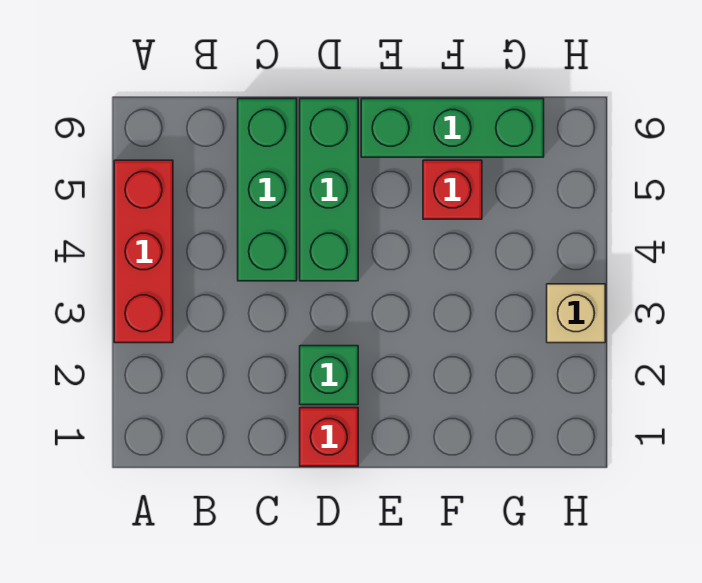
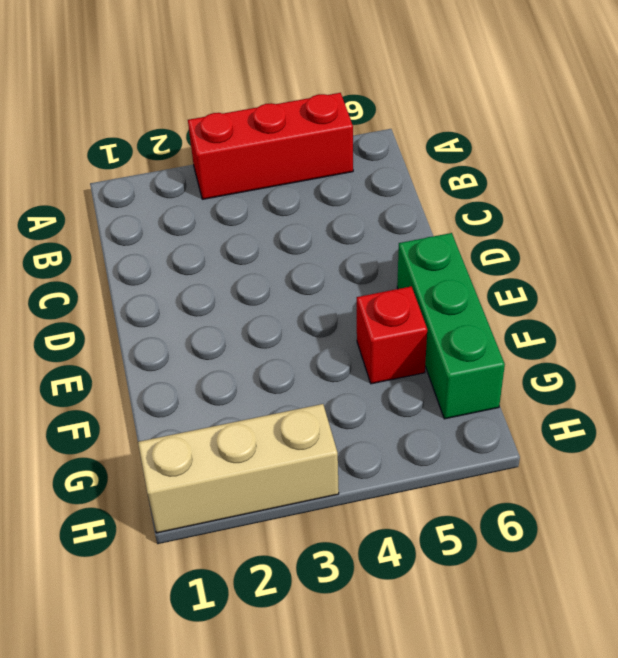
tan brick H1:H3 level 1 -> tan brick H3 level 1
none -> green brick C4:C6 level 1
none -> red brick D1 level 1

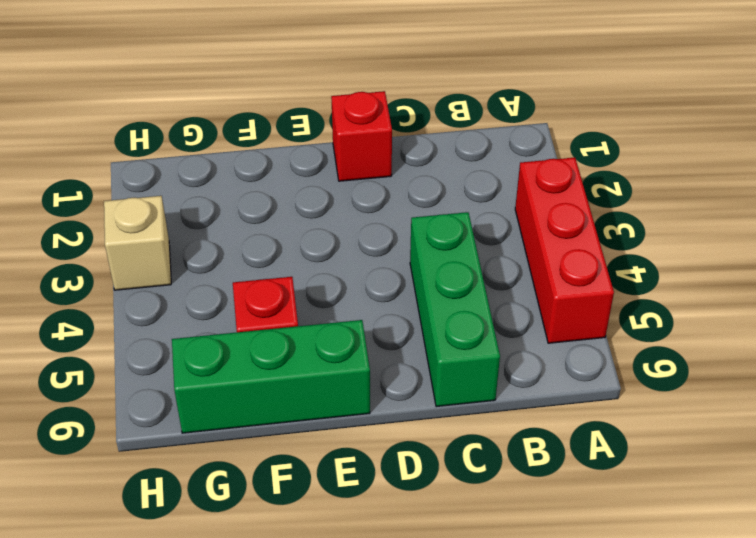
none -> green brick D2 level 1
none -> green brick D4:D6 level 1

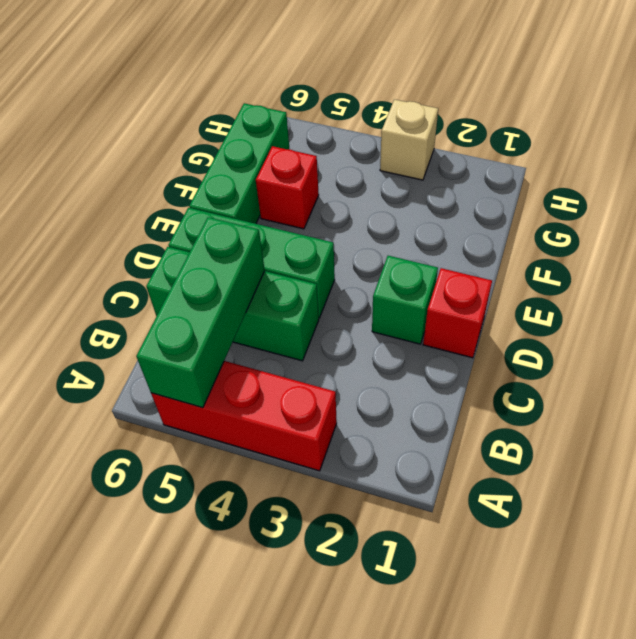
green brick A5:C5 level 2 -> none

